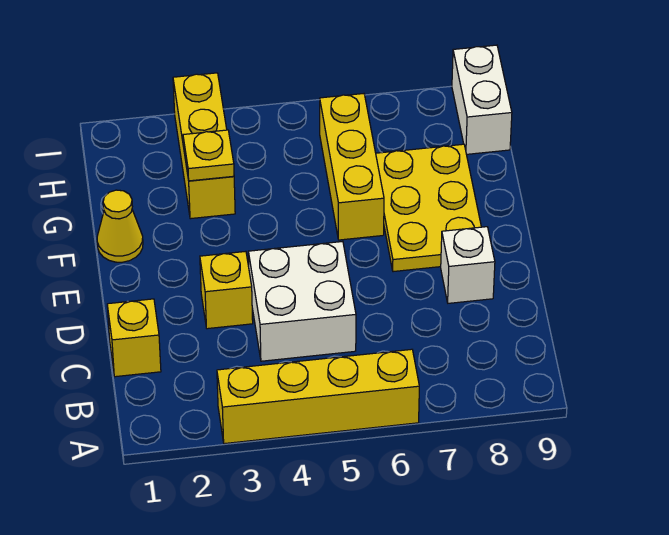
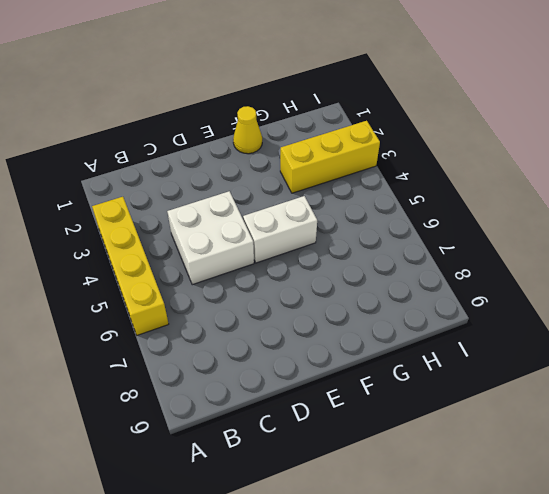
white brick E5:F5 level 1 -> white brick H9:I9 level 1
none -> yellow brick C1 level 1
none -> yellow brick D3 level 1

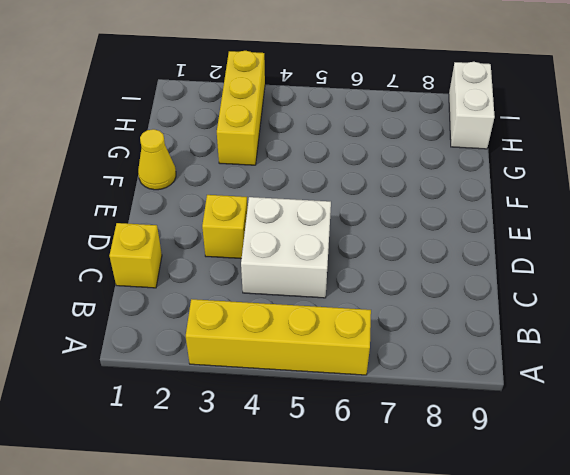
none -> white brick D8 level 1
none -> yellow plate E7:G8 level 1

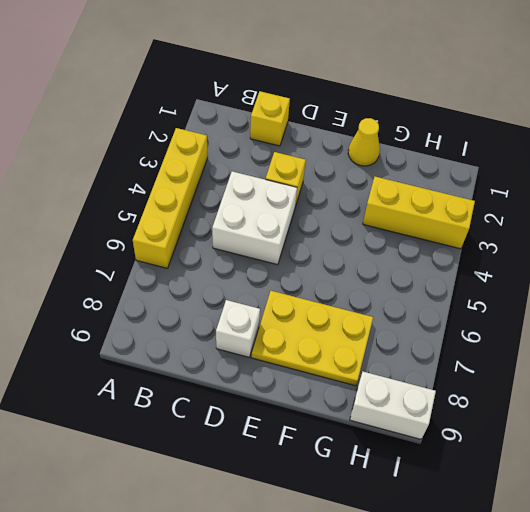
none -> yellow brick F6:H6 level 1
none -> yellow plate G3 level 2

